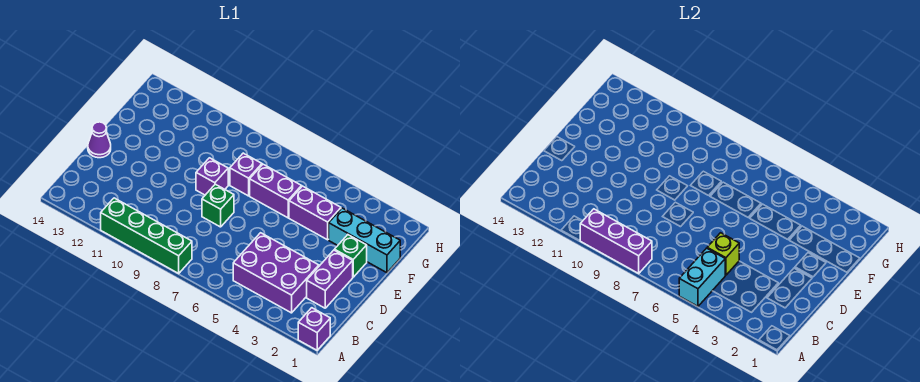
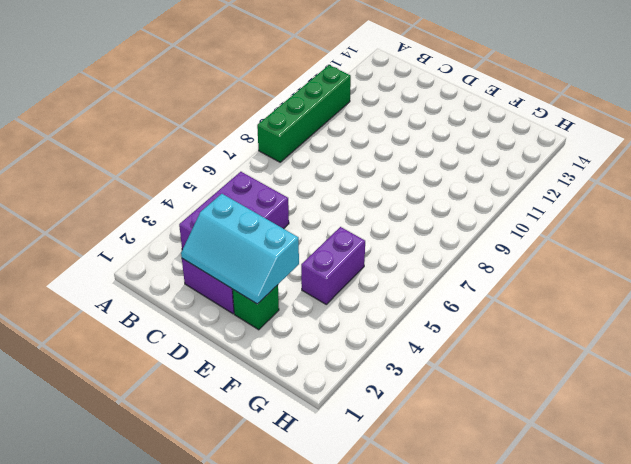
cyan slope C2:E3 level 2 top 3 -> none
none -> purple brick A1 level 1
none -> green brick D8 level 1
none -> purple cone D14 level 1

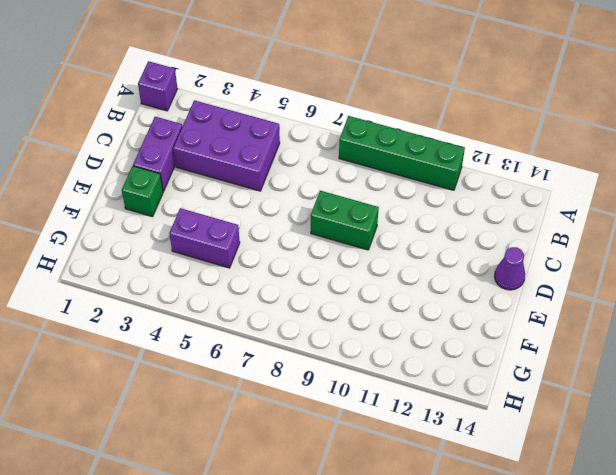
green brick D8:D9 level 1 -> green brick D8 level 1
none -> purple brick E9 level 1
none -> cyan brick F1:F3 level 1
none -> purple brick F6:F7 level 1

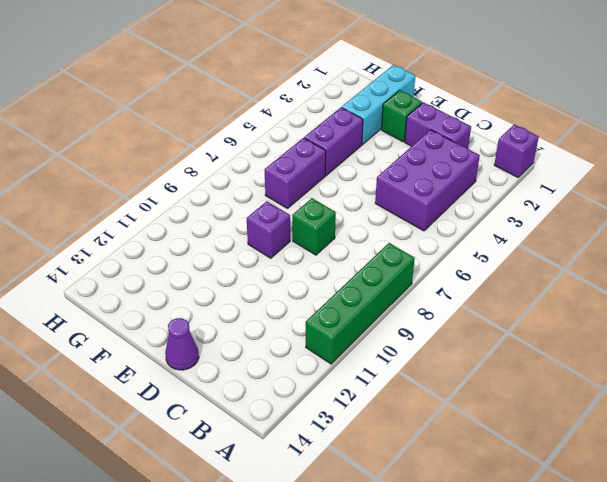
none -> purple brick F8 level 1
none -> cyan brick A5:B5 level 2
none -> purple brick A8:A10 level 2

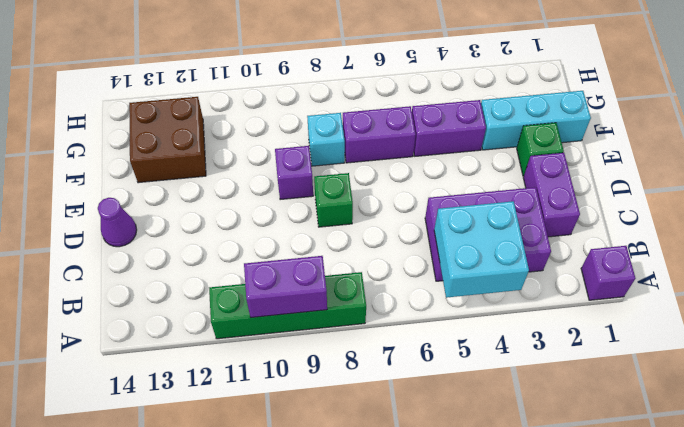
cyan brick A4:B5 level 2 -> cyan brick A5:B5 level 2
purple brick A9:A10 level 2 -> purple brick A8:A10 level 2
cyan brick F8 level 1 -> purple brick F8 level 1
brown brick F12:G13 level 1 -> none
none -> lime brick C5 level 2

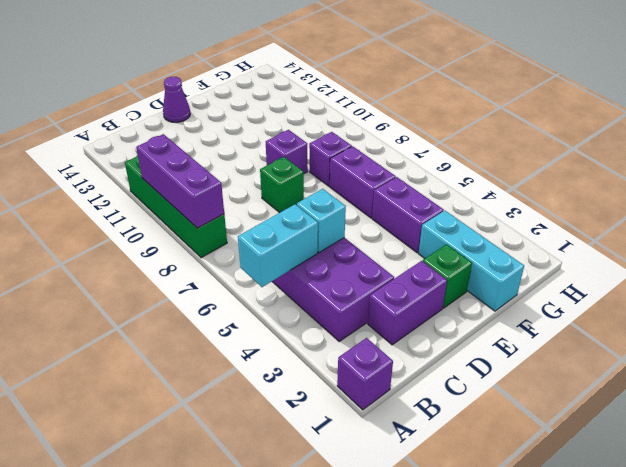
cyan brick C5 level 2 -> lime brick C5 level 2

